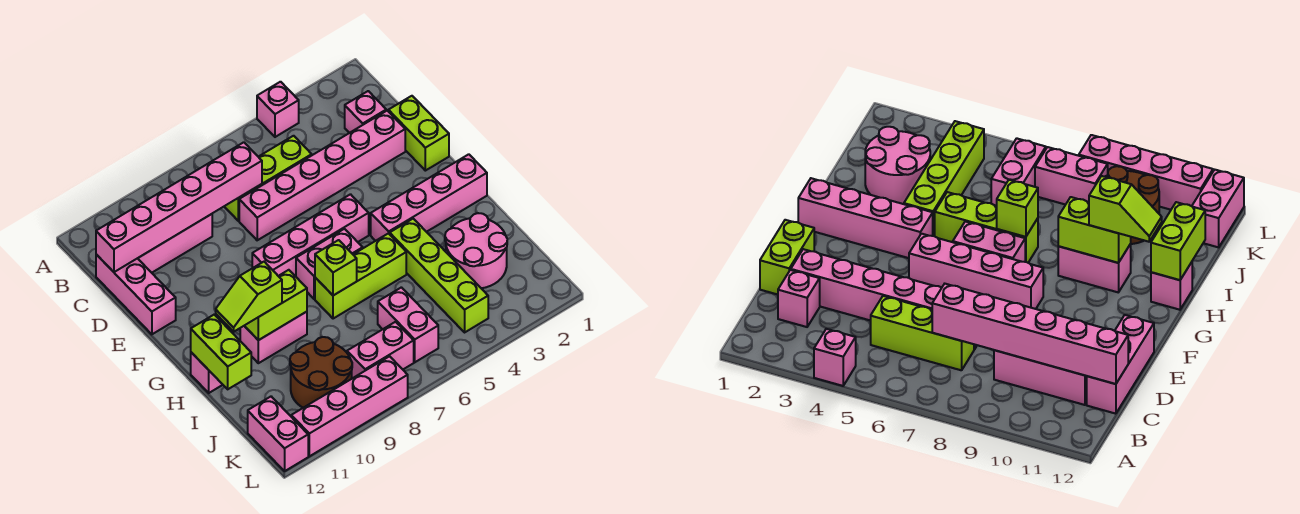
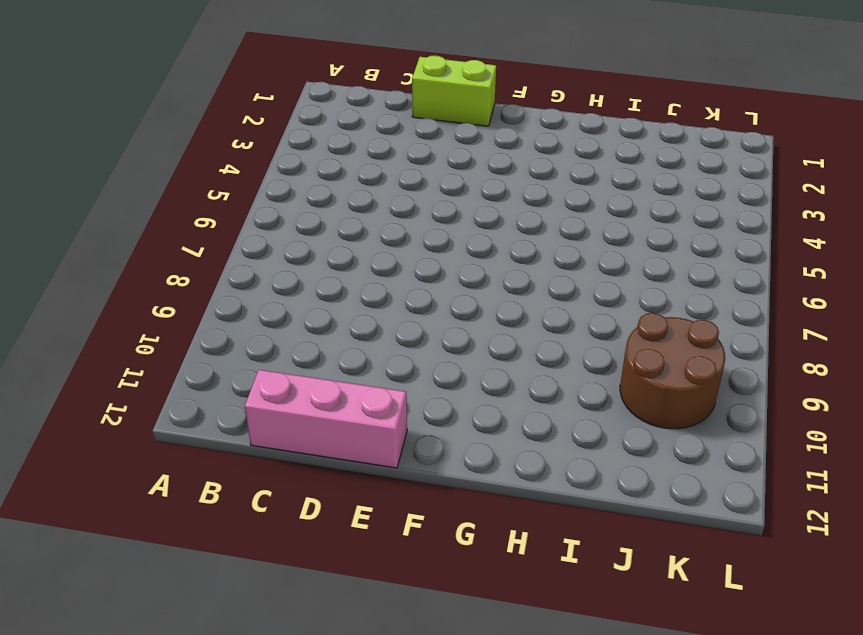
none -> pink brick A4 level 1
none -> pink brick C2 level 1
none -> lime brick C5:C7 level 1

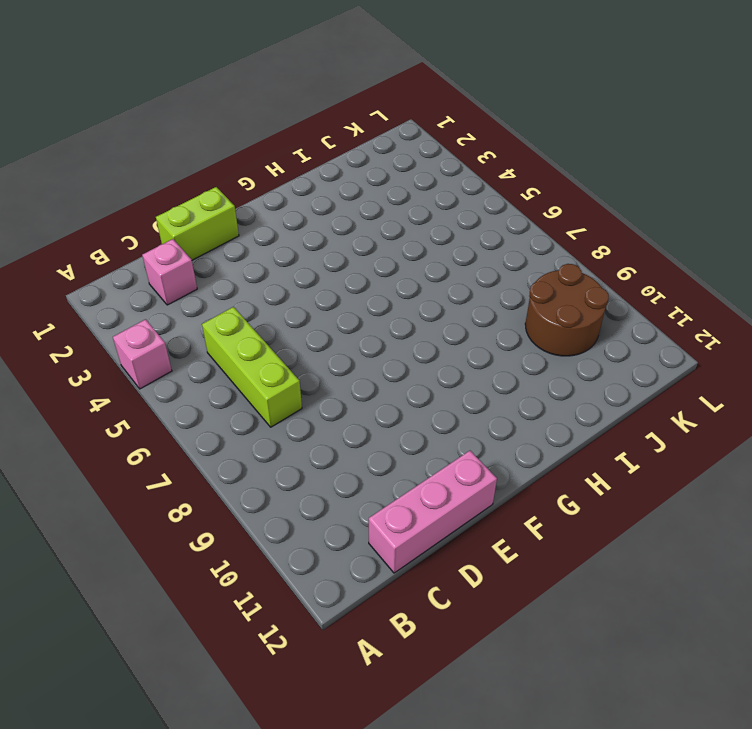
none -> pink brick C9:C11 level 1
none -> pink brick D2:D7 level 1
none -> pink brick F5:F8 level 1

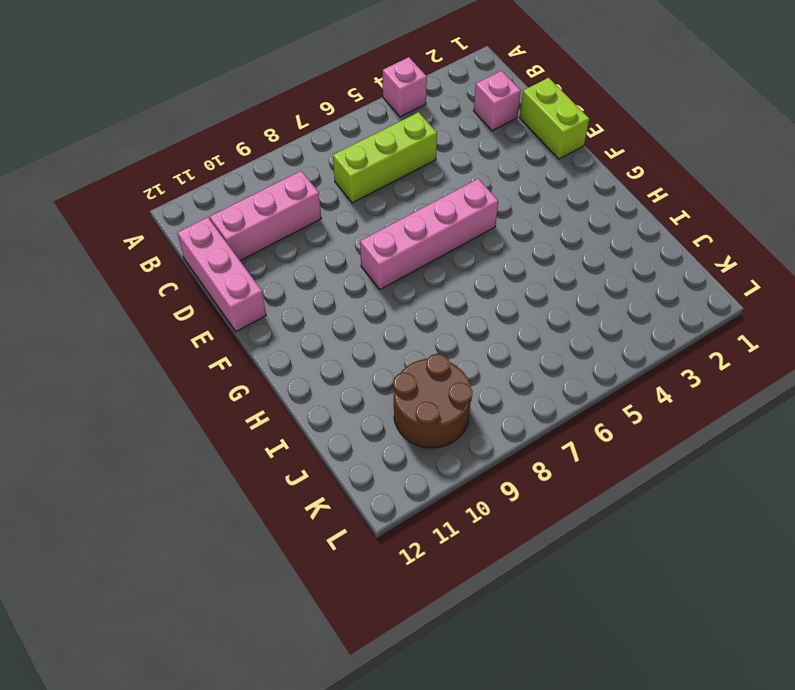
none -> pink brick D2:D7 level 1
none -> pink brick G1:G4 level 1
none -> pink brick G6:G7 level 1

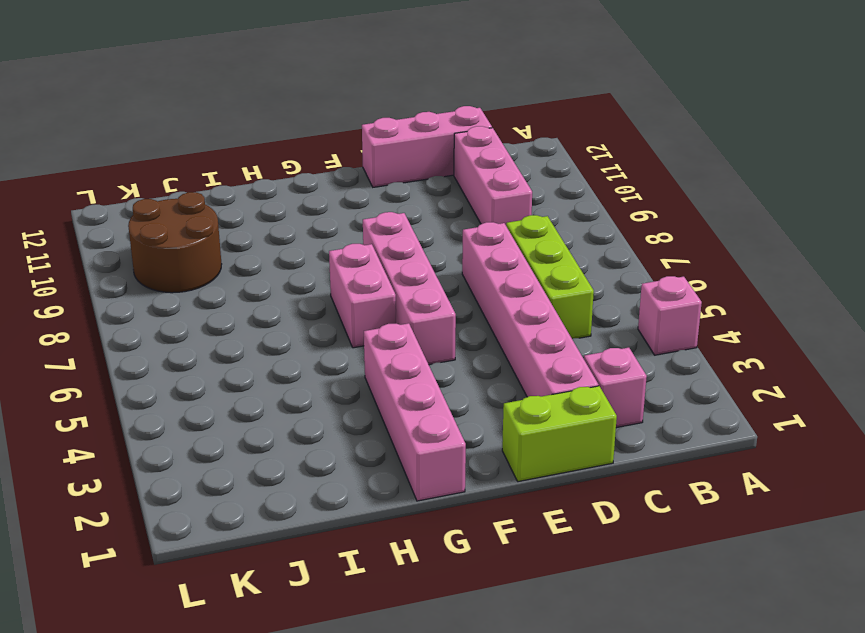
none -> lime brick H4:K4 level 1
none -> lime brick H5:H7 level 1
none -> pink brick H9:H10 level 1

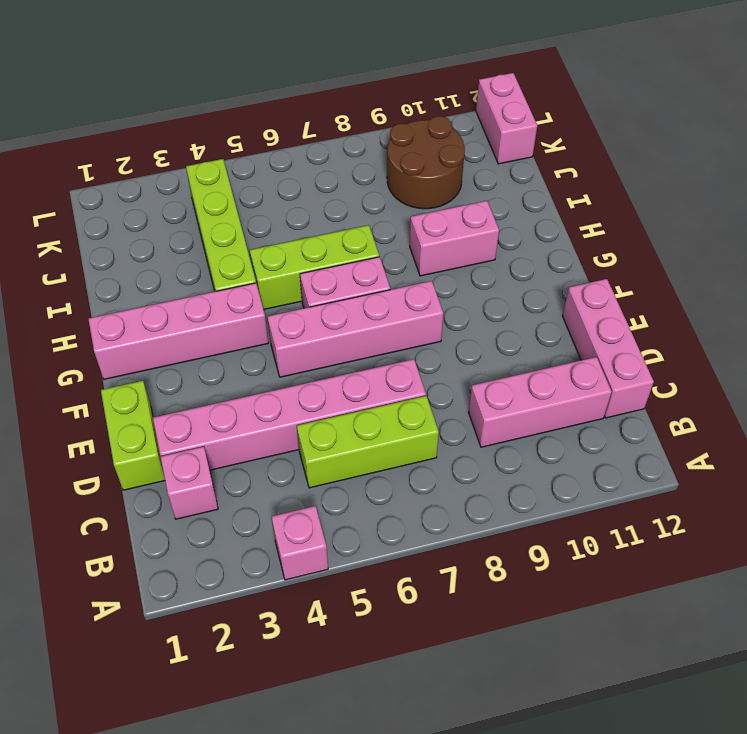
none -> pink brick H12 level 1
none -> pink round brick I2:J3 level 1
none -> pink brick J6:K6 level 1

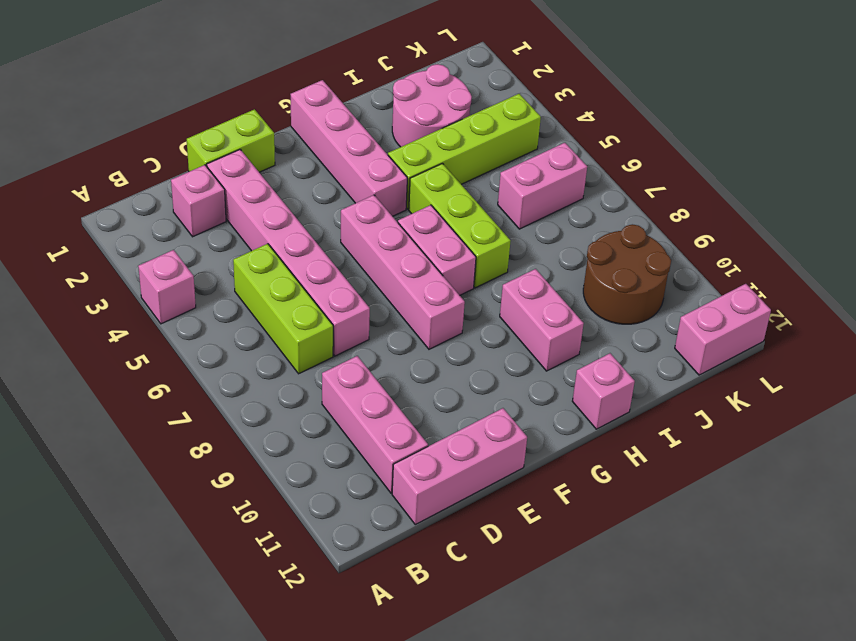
none -> pink brick K7:K8 level 1
none -> pink brick L8:L11 level 1
none -> pink brick C7:C12 level 2

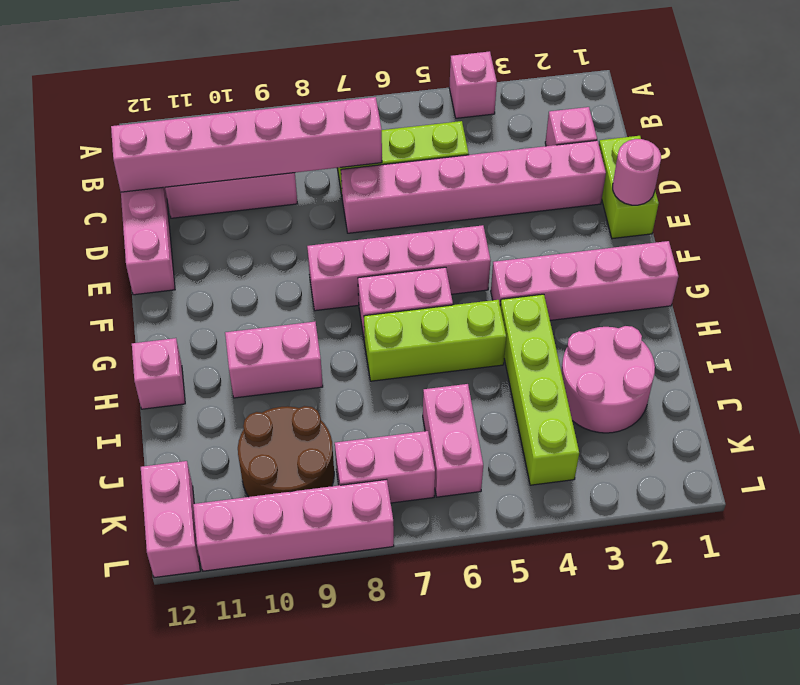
pink round brick E1 level 2 -> none
none -> lime brick H7 level 2
none -> lime brick H9:H10 level 2
none -> lime brick H12:I12 level 2

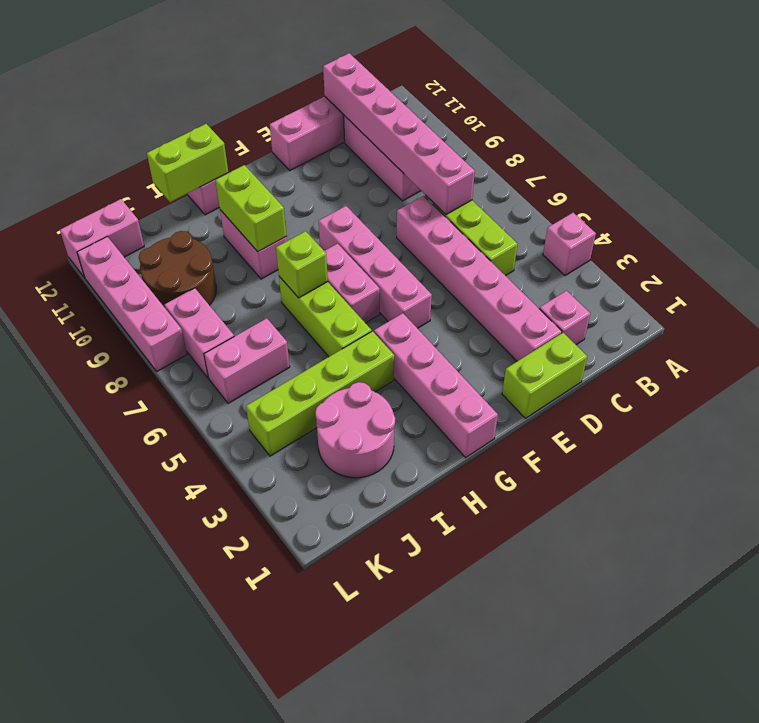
none -> lime slope H10:H11 level 3 top 10

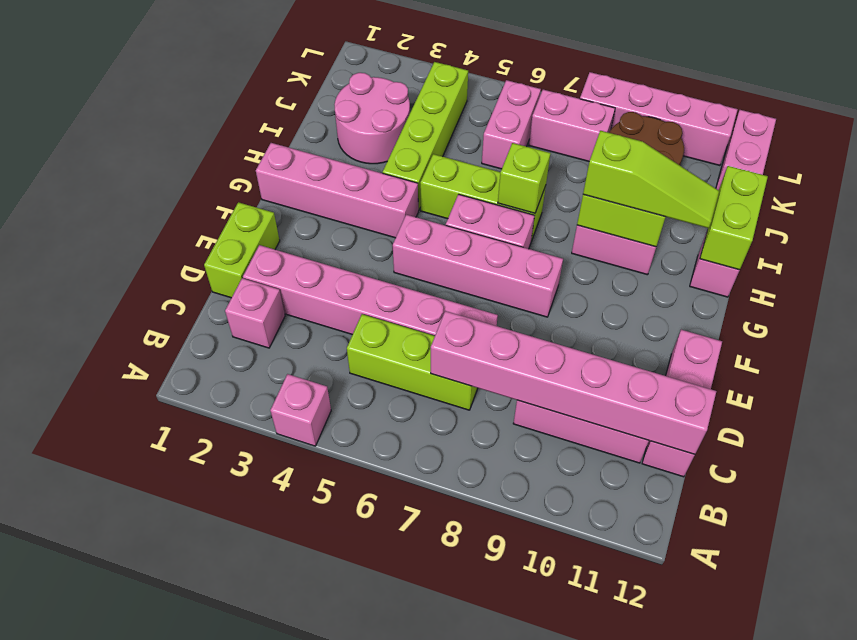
lime slope H9:H11 level 3 top 9 -> lime slope H10:H11 level 3 top 10

